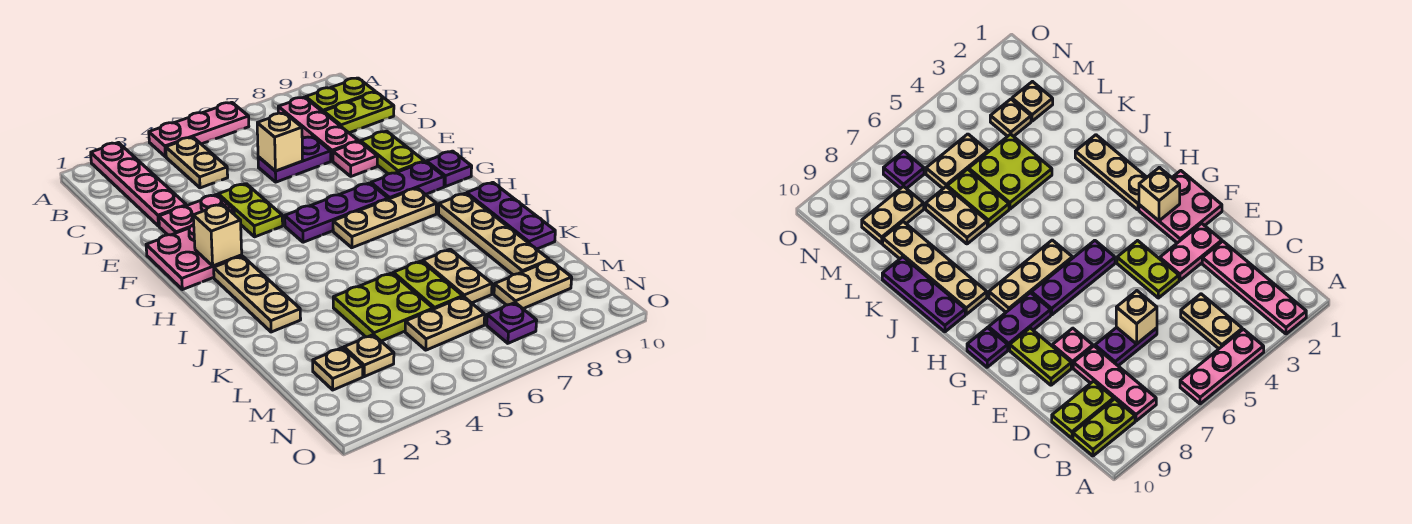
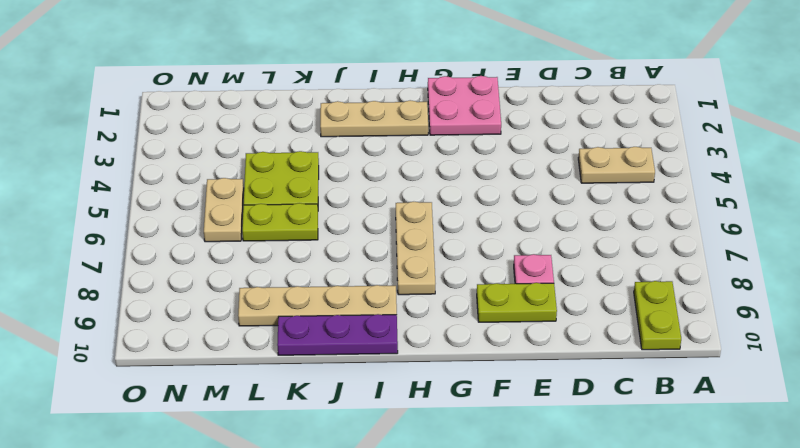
none -> pink plate A2:D2 level 1
none -> pink plate A4:A6 level 1
none -> pink plate B8:D8 level 1

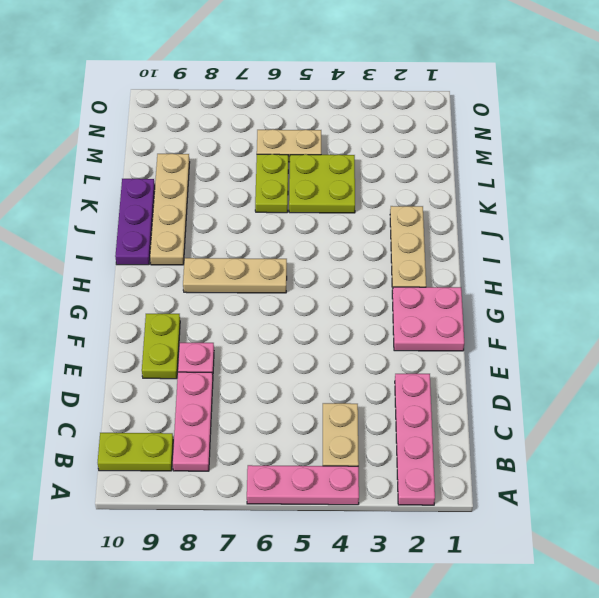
none -> lime plate C9:C10 level 1
none -> purple plate D6:D7 level 1
none -> pink plate E2:E3 level 1

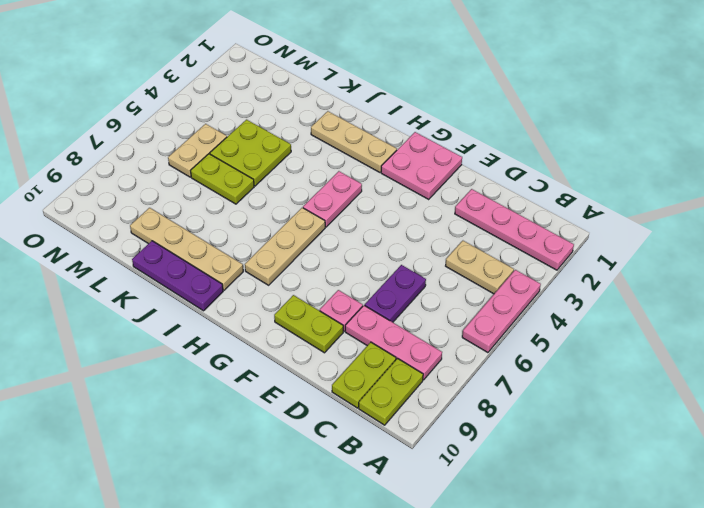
pink plate H4:H5 level 1 -> pink plate E2:E3 level 1
none -> lime plate E4:F4 level 1
none -> purple plate G5:G7 level 1
none -> purple plate G8:G9 level 1

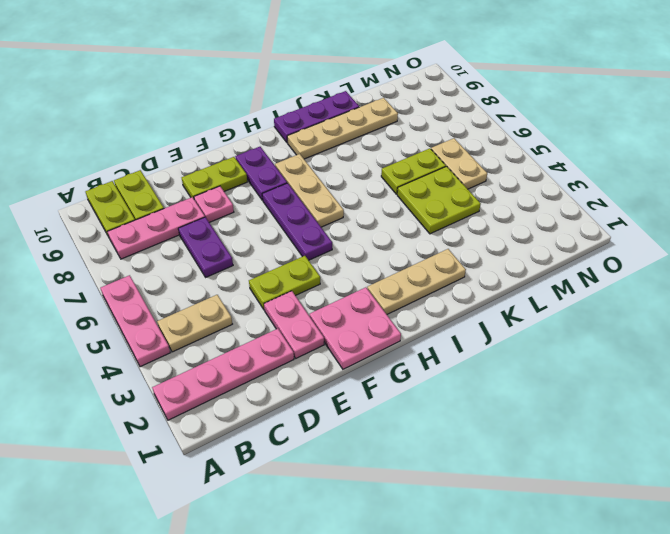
none -> purple plate G10 level 1
none -> tan plate K7:L7 level 1
none -> tan plate M2 level 1

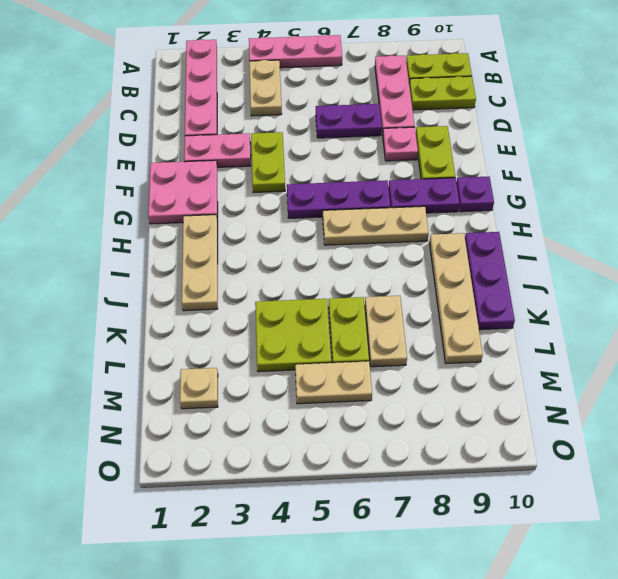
none -> tan plate M3 level 1
none -> tan plate M8:M9 level 1
none -> purple plate N7 level 1

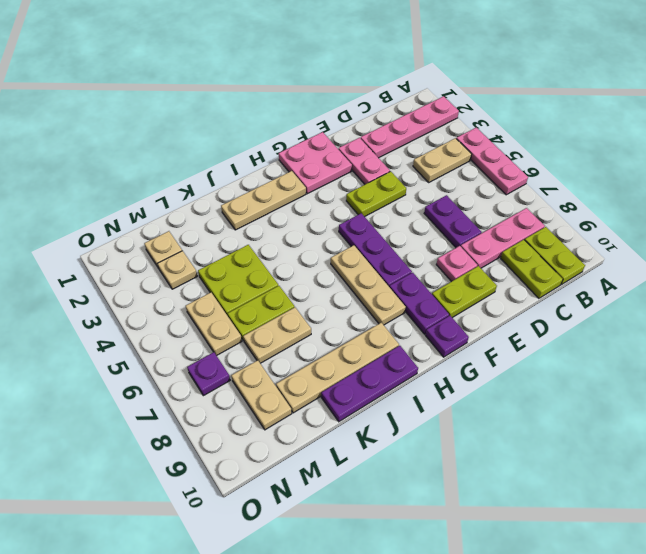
none -> tan brick D6 level 2
none -> tan brick G2 level 2

